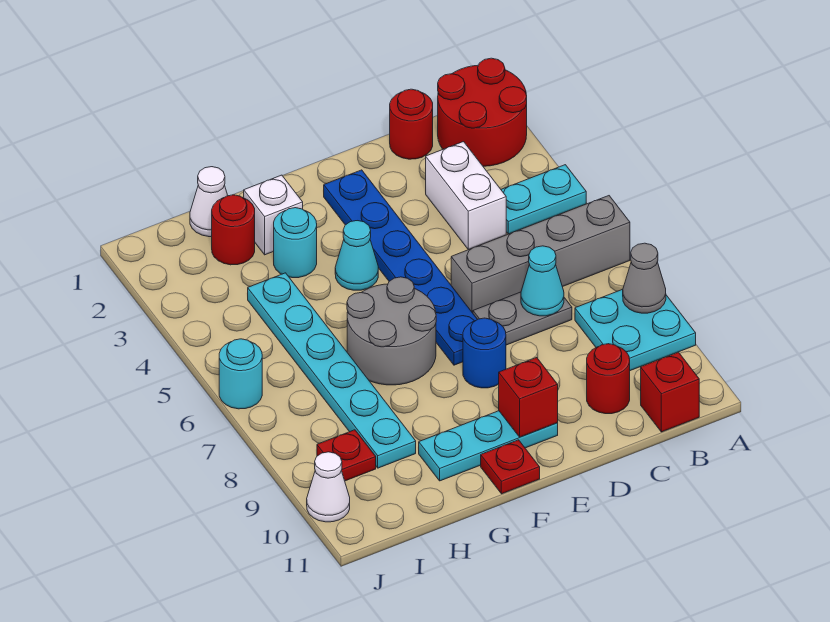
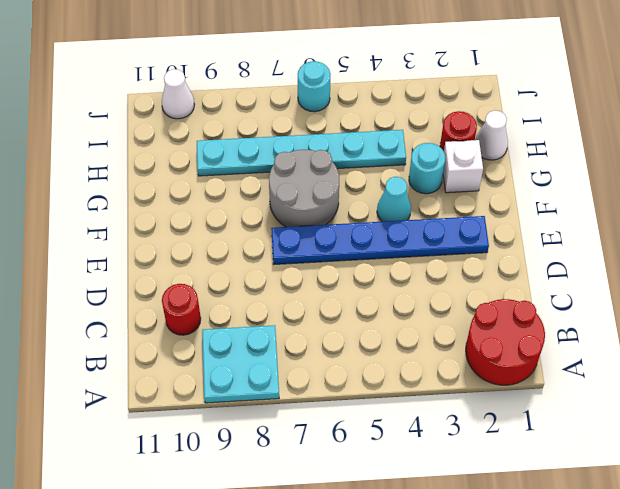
none -> cyan plate A4:B4 level 1
none -> grey brick A6:D6 level 1
none -> red brick B11 level 1

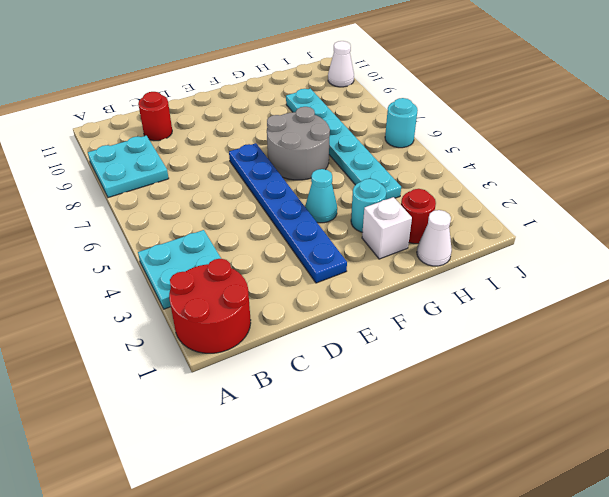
cyan plate A3:B4 level 1 -> cyan plate A4:B4 level 1
none -> grey brick A6:D6 level 1
none -> red brick B11 level 1
none -> red round brick C1 level 1

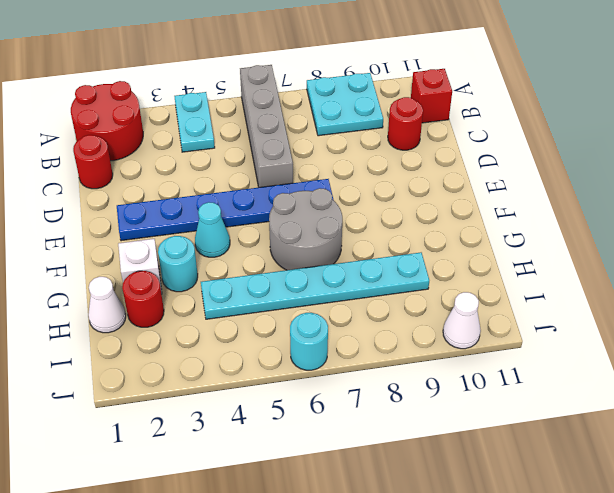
none -> white brick C3:C4 level 1
none -> grey plate C7:D7 level 1
none -> blue round brick E8 level 1

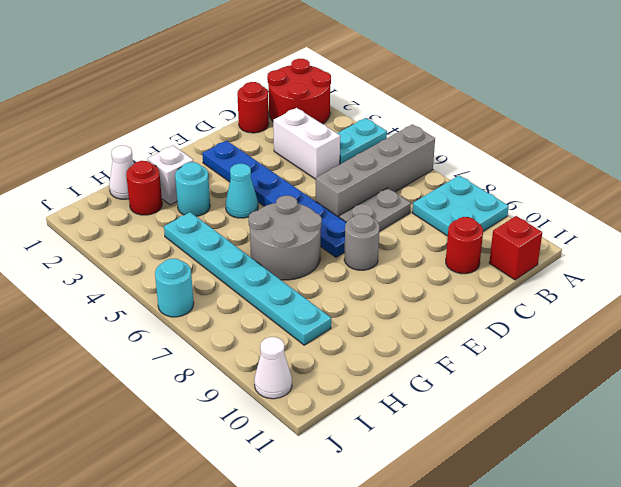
grey round brick E8 level 1 -> blue round brick E8 level 1
none -> cyan plate E10:G10 level 1
none -> red plate F11 level 1
none -> red plate I9 level 1

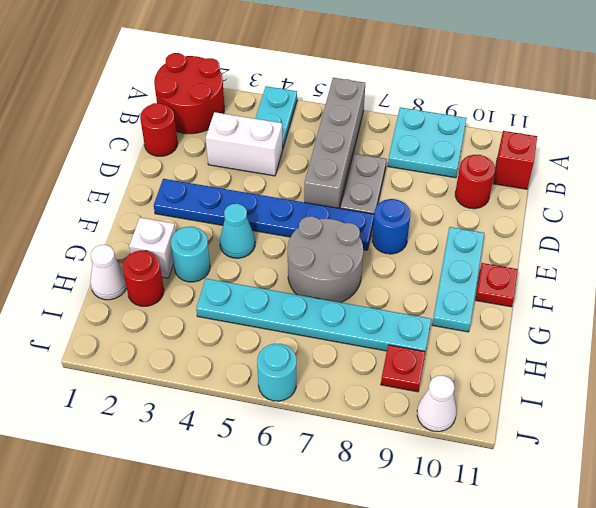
none -> grey cone A8 level 2
none -> cyan cone C7 level 2
none -> red brick E10 level 2

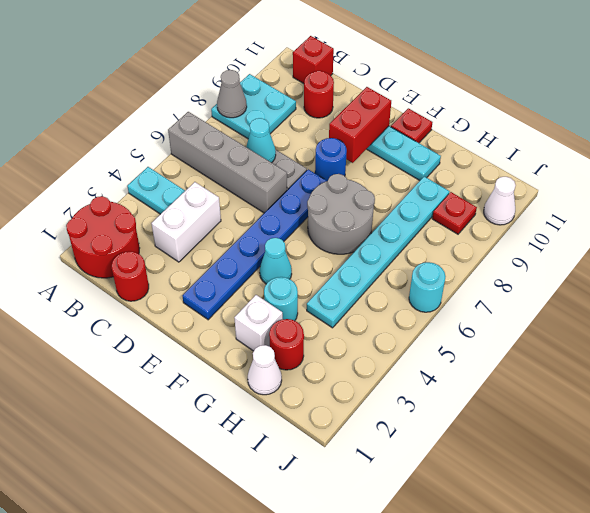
red brick E9:E10 level 2 -> red brick E10 level 2

